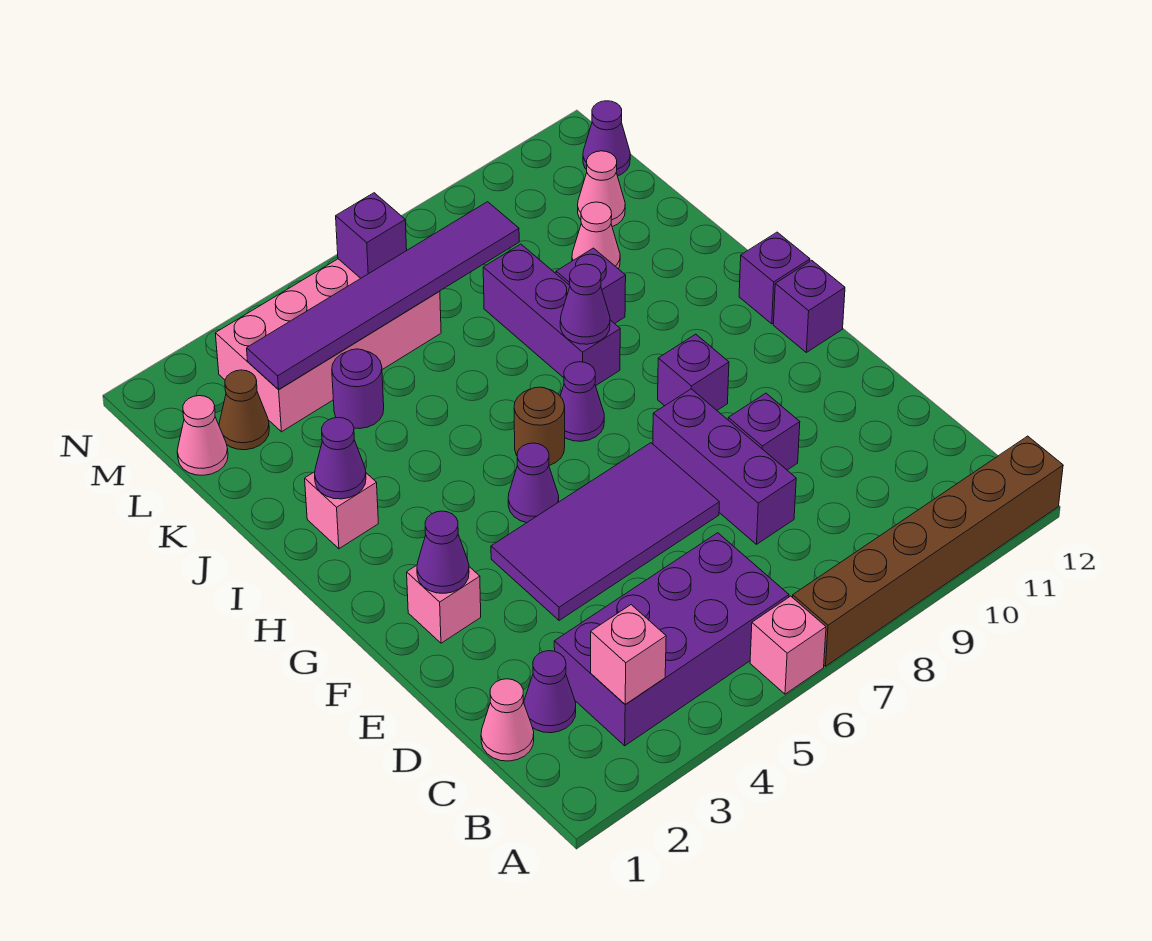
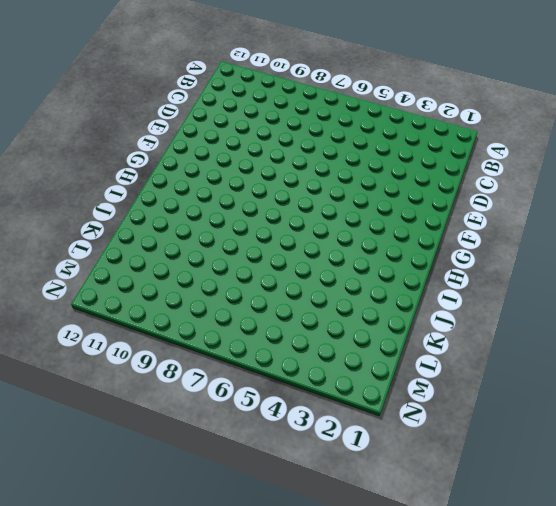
none -> pink brick A6 level 1
none -> brown brick A7:A12 level 1
none -> purple brick B3:C6 level 1
none -> pink cone C1 level 1

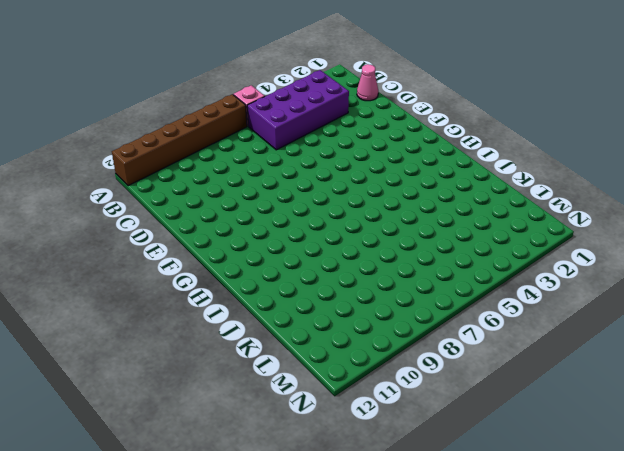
none -> purple cone C2 level 1
none -> purple brick D8:F8 level 1
none -> purple tile E4:F7 level 1
none -> purple brick E9 level 1

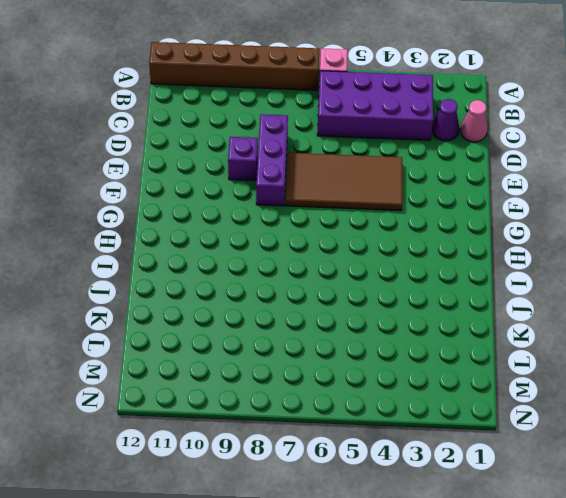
brown tile E4:F7 level 1 -> purple tile E4:F7 level 1
none -> pink brick F2 level 1
none -> purple cone G5 level 1
none -> purple brick G9 level 1
none -> purple brick G12 level 1

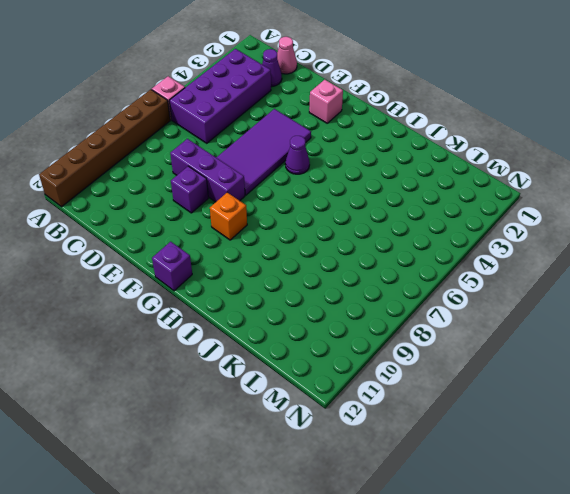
orange brick G9 level 1 -> purple brick G9 level 1
none -> brown round brick H6 level 1
none -> purple cone H7 level 1
none -> purple brick H12 level 1
none -> pink brick I2 level 1

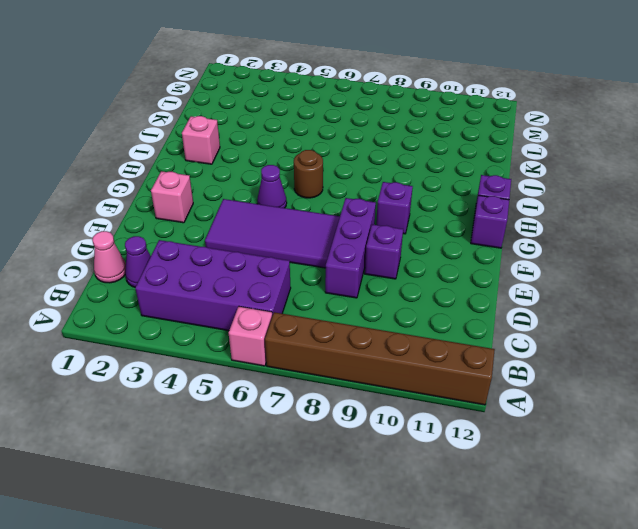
none -> purple cone H7 level 1
none -> purple brick I8:K8 level 1
none -> purple brick J9 level 1
none -> purple round brick K4 level 1

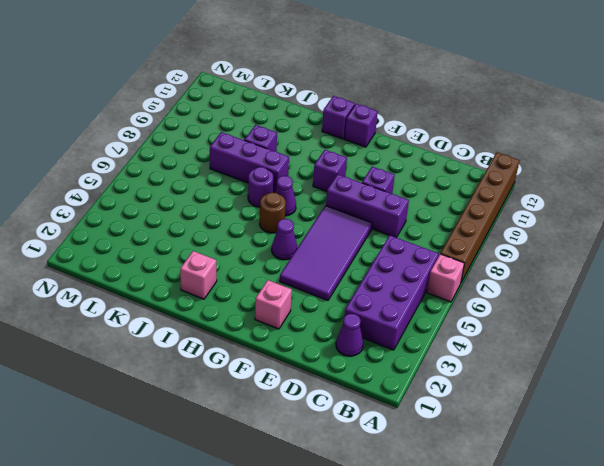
purple round brick I7 level 1 -> purple round brick K4 level 1
none -> pink cone C1 level 1
none -> pink cone K10 level 1
none -> pink cone L1 level 1
none -> brown cone L2 level 1

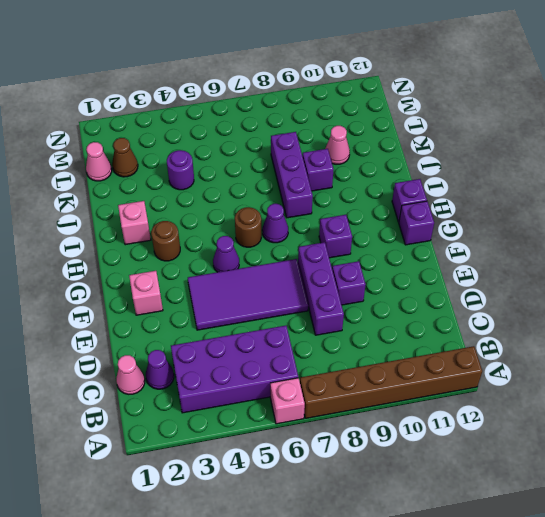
brown round brick H3 level 1 -> none
none -> pink brick L3:M6 level 1
none -> pink cone L11 level 1
none -> purple cone M12 level 1
none -> pink brick B3 level 2

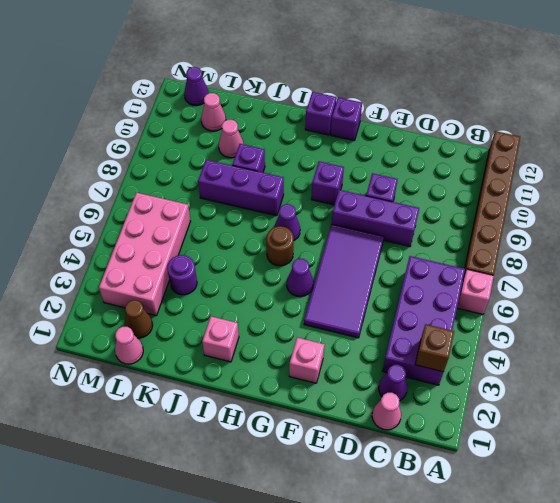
brown brick B3 level 2 -> pink brick B3 level 2
none -> purple cone F2 level 2
none -> purple cone I2 level 2
none -> purple cone I8 level 2
none -> purple tile L3:L8 level 2

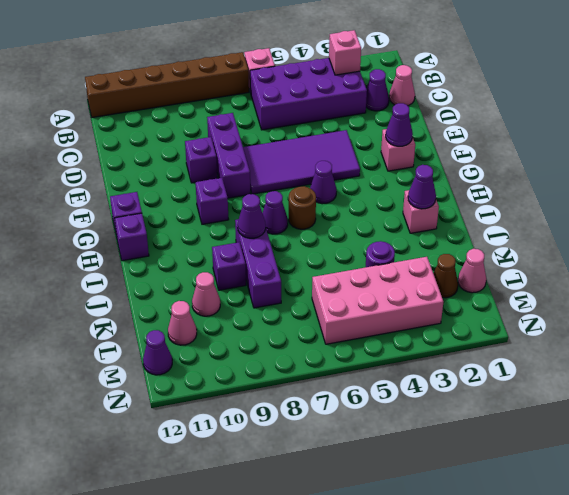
none -> purple tile L3:L8 level 2
none -> purple brick M6 level 2

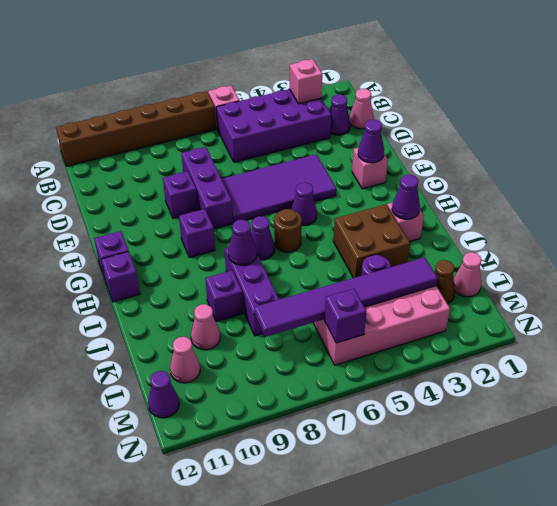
brown brick I3:J4 level 1 -> none

